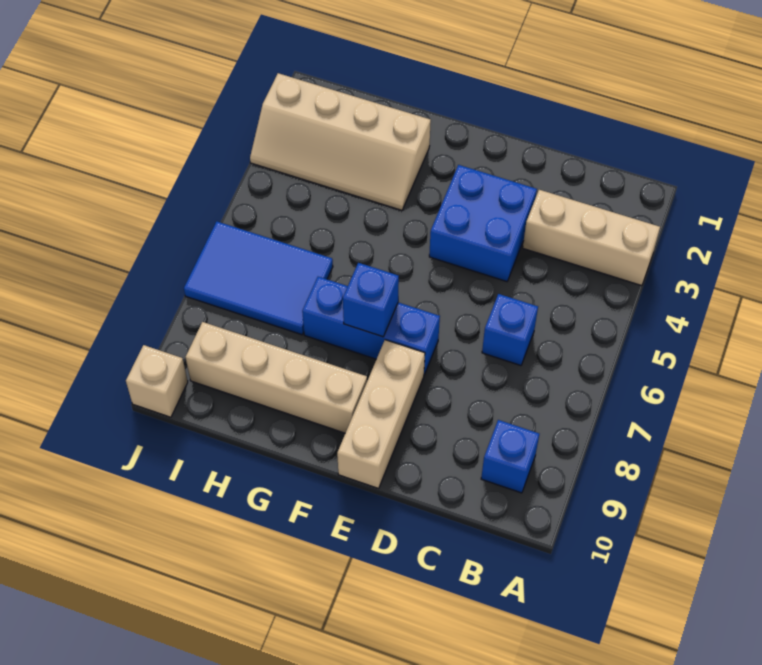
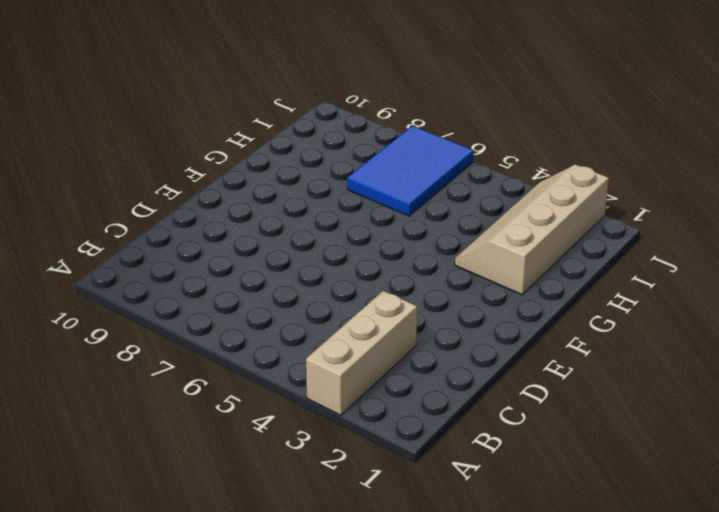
none -> blue brick B9 level 1
none -> blue brick C6 level 1

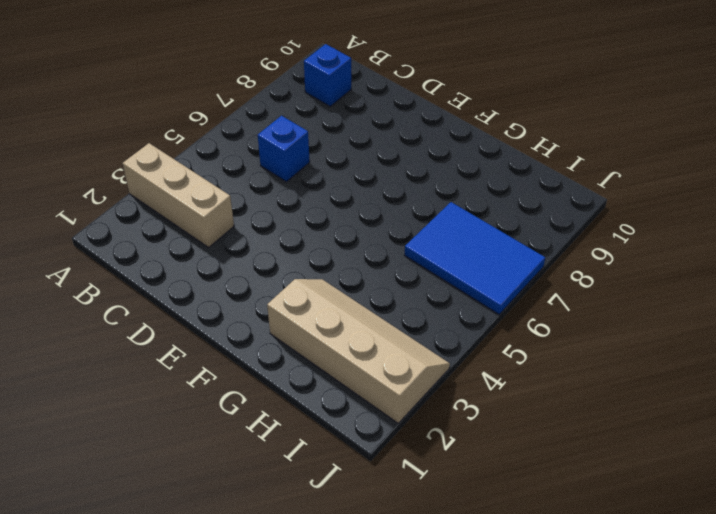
none -> blue brick D3:E4 level 1
none -> blue brick E7:G7 level 1

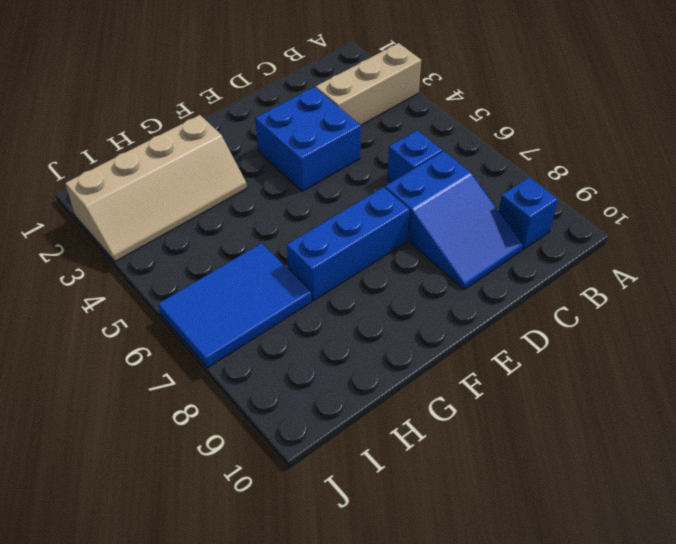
blue slope C7:D9 level 1 top 7 -> none
none -> tan brick E8:E10 level 1
none -> tan brick F9:I9 level 1

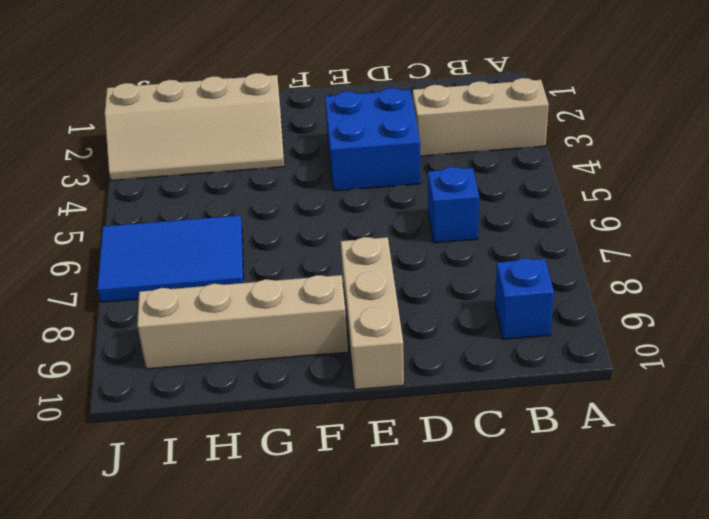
none -> blue brick E7:G7 level 1
none -> tan brick J10 level 1

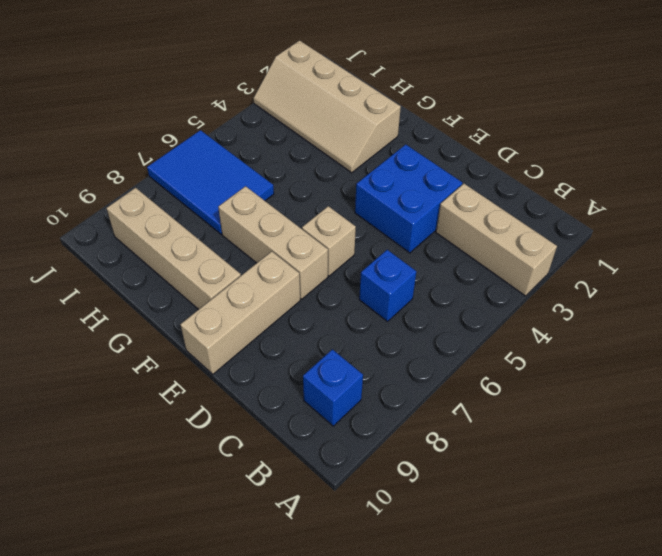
tan brick E6 level 1 -> tan brick J10 level 1
tan brick E7:G7 level 1 -> blue brick E7:G7 level 1
none -> blue brick F7 level 2

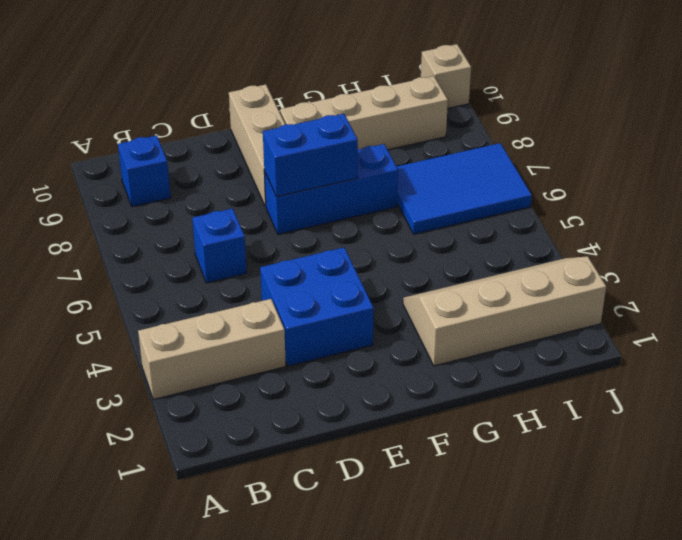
blue brick E7:F7 level 2 -> blue brick F7 level 2

